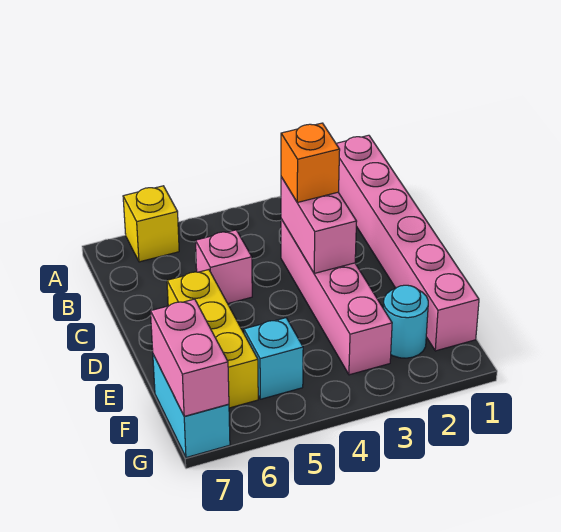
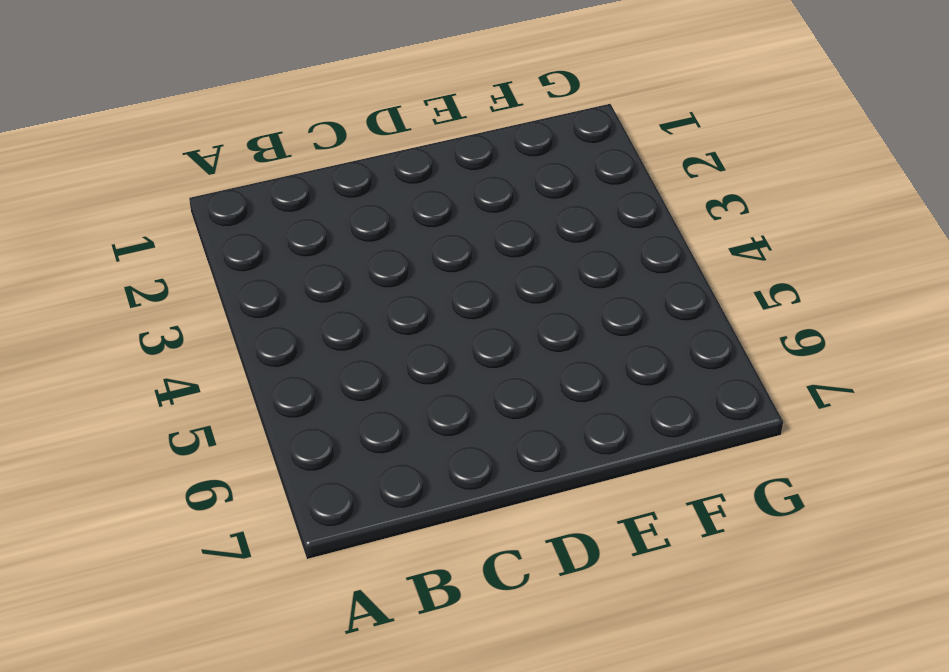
none -> pink brick A1:F1 level 1
none -> yellow brick A6 level 1

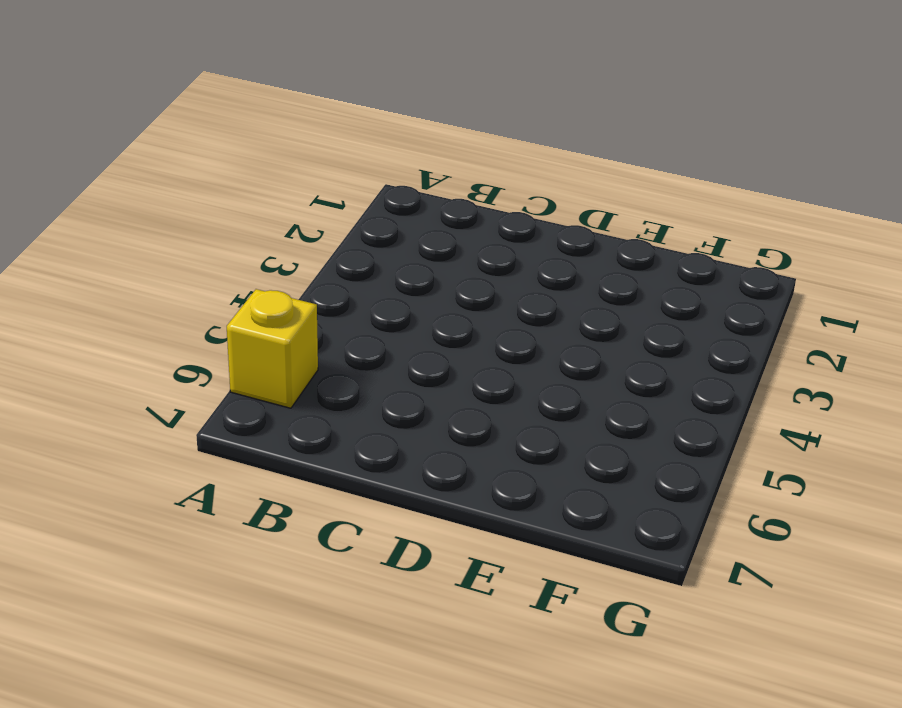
none -> pink brick A1:F1 level 1
none -> pink brick C3:F3 level 1

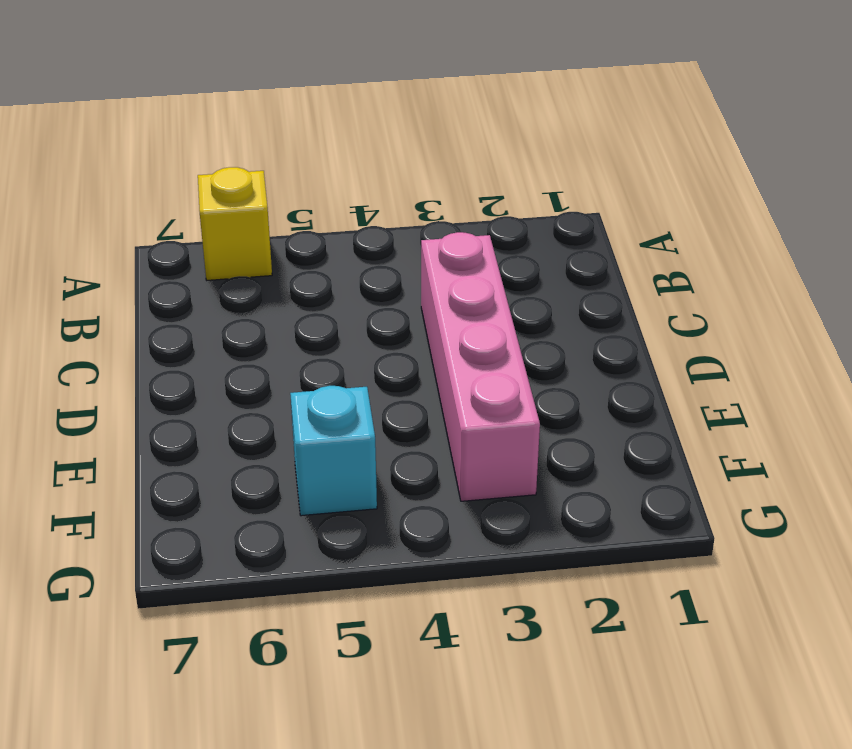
none -> pink brick A1:F1 level 1
none -> pink brick C5 level 1

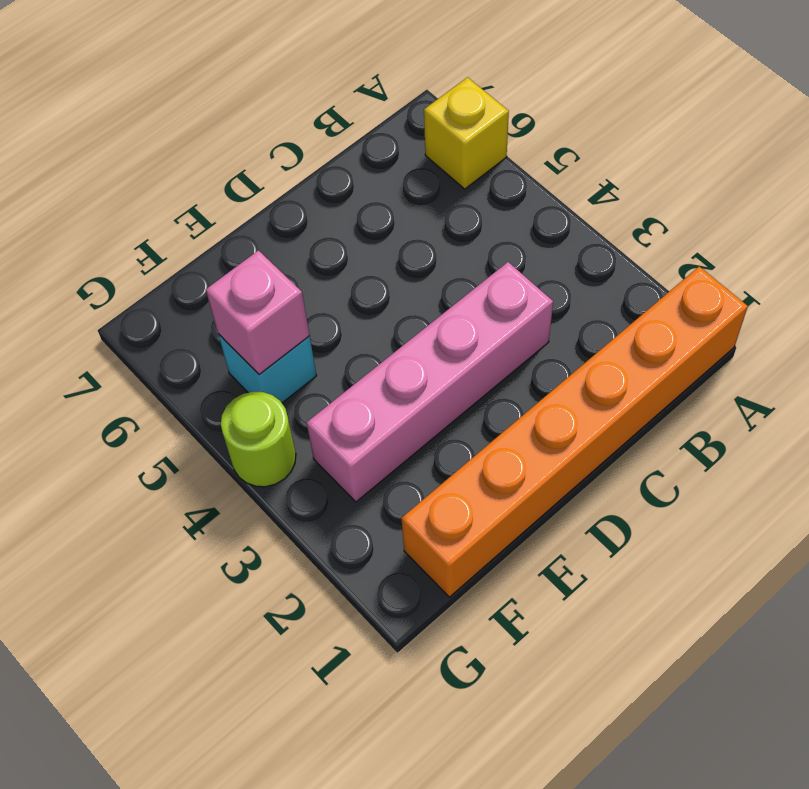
orange brick A1:F1 level 1 -> pink brick A1:F1 level 1
pink brick F5 level 2 -> pink brick C5 level 1
lime round brick G4 level 1 -> none
none -> yellow brick D6:F6 level 1
none -> cyan round brick F2 level 1

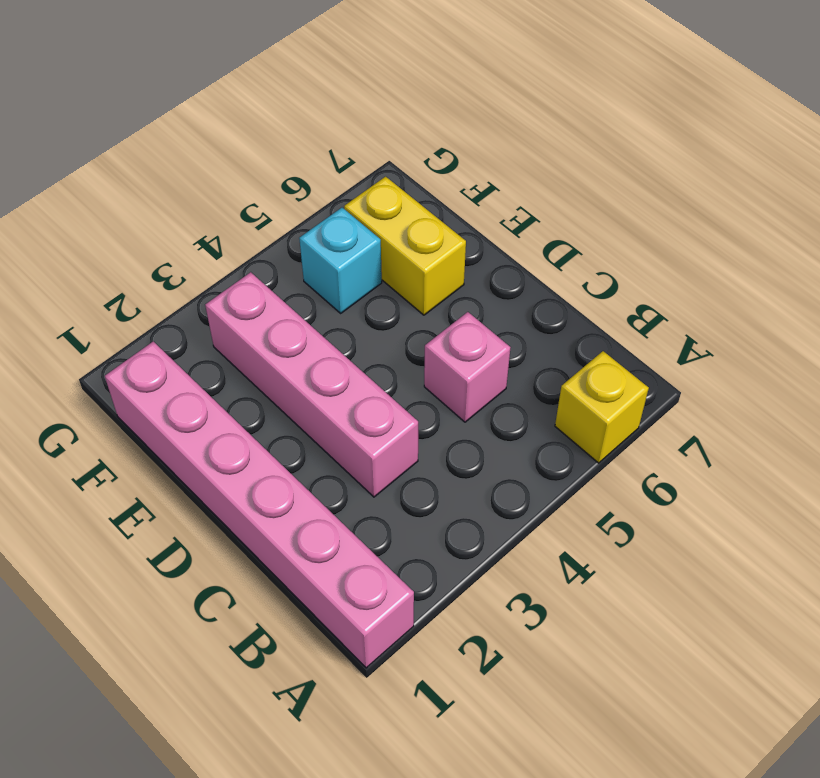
yellow brick E6:F6 level 1 -> yellow brick D6:F6 level 1
none -> cyan round brick F2 level 1
none -> cyan brick F7:G7 level 1

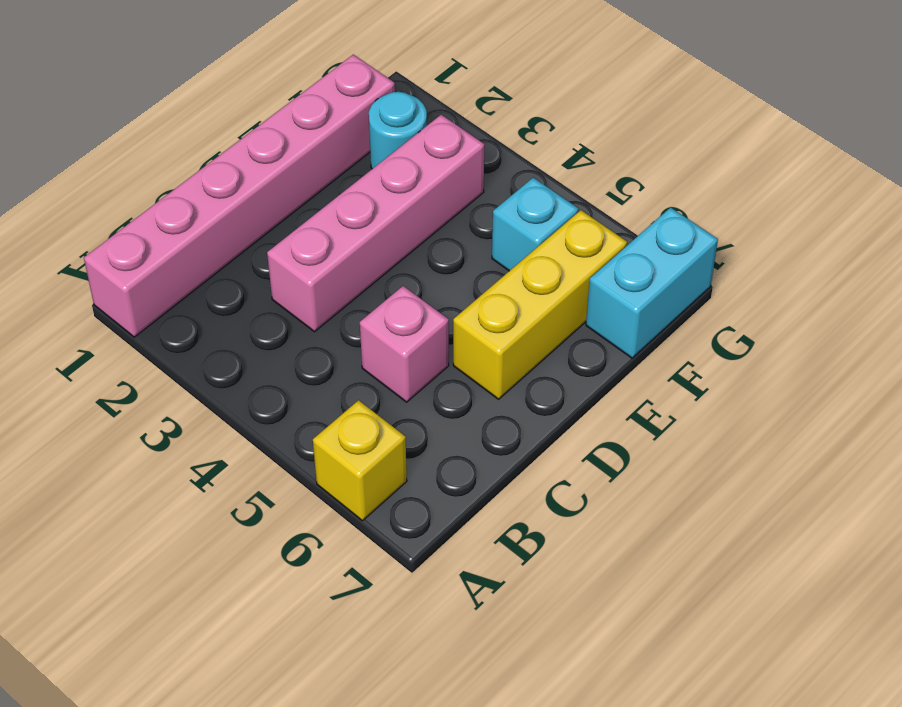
none -> pink brick C3:D3 level 2
none -> pink brick F7:G7 level 2

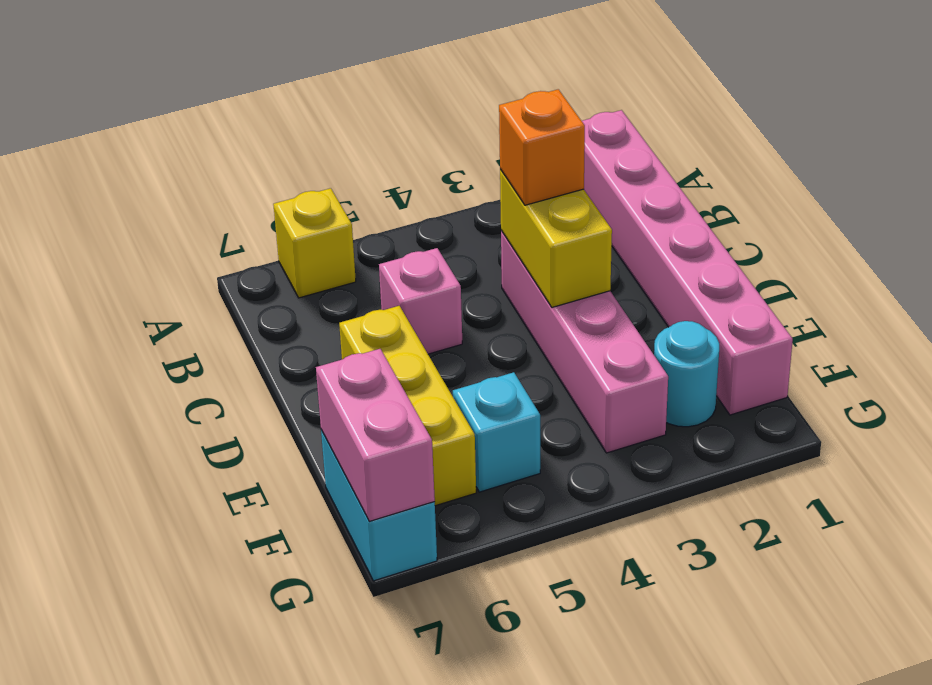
yellow brick C3:D3 level 2 -> pink brick C3:D3 level 2

